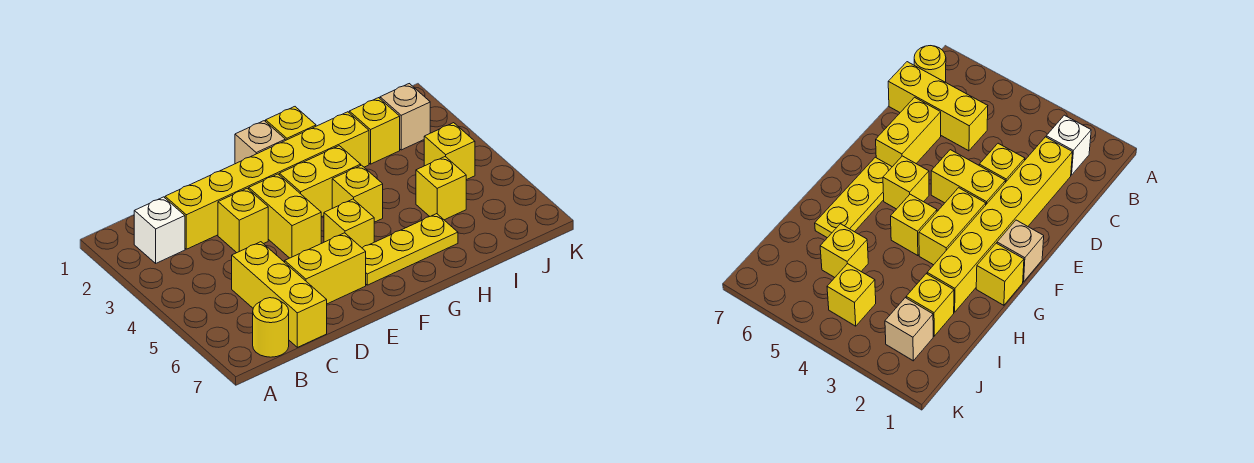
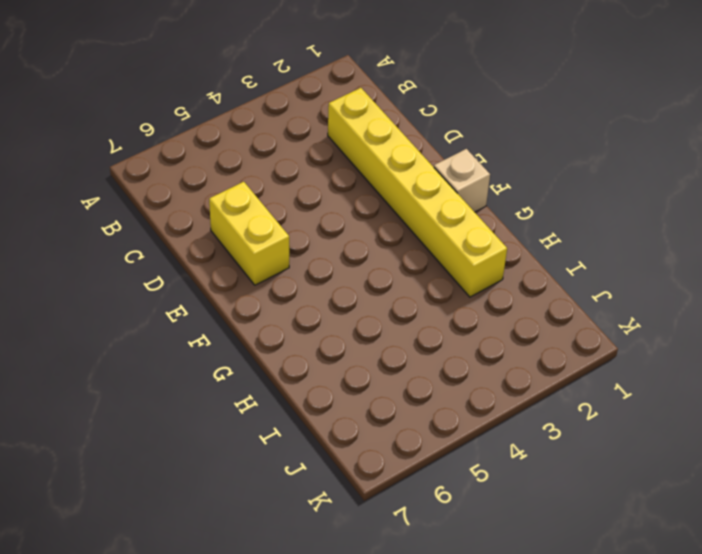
none -> white brick B2 level 1
none -> yellow round brick B7 level 1
none -> yellow brick C5:C7 level 1

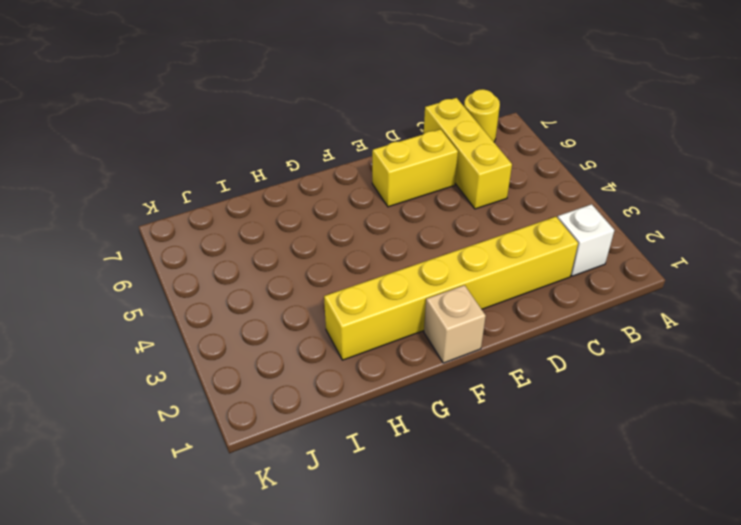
none -> yellow brick D3 level 1
none -> yellow brick E3:E4 level 1
none -> yellow brick F3:G3 level 1

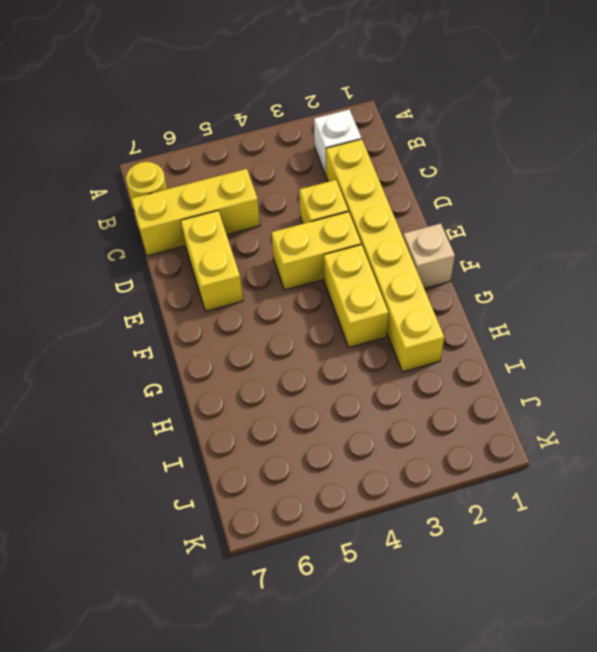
none -> yellow brick F5 level 1
none -> yellow plate F6:H6 level 1
none -> yellow brick G1 level 1

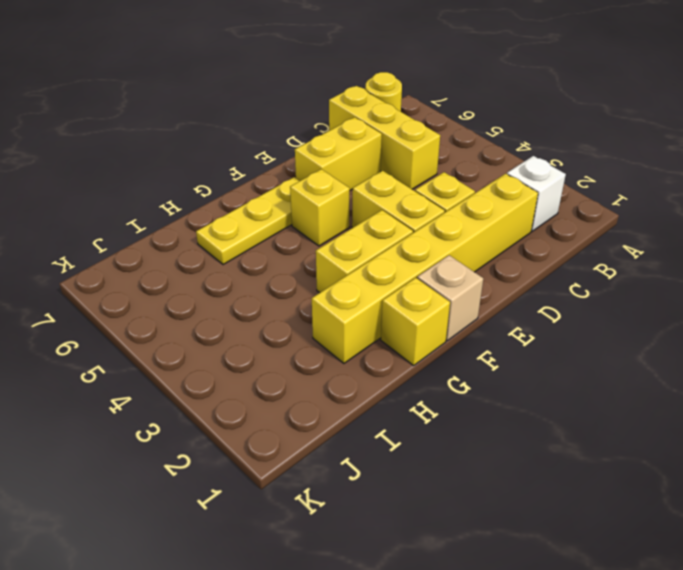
none -> yellow brick G4 level 1
none -> yellow brick I2 level 1
none -> yellow brick I5 level 1

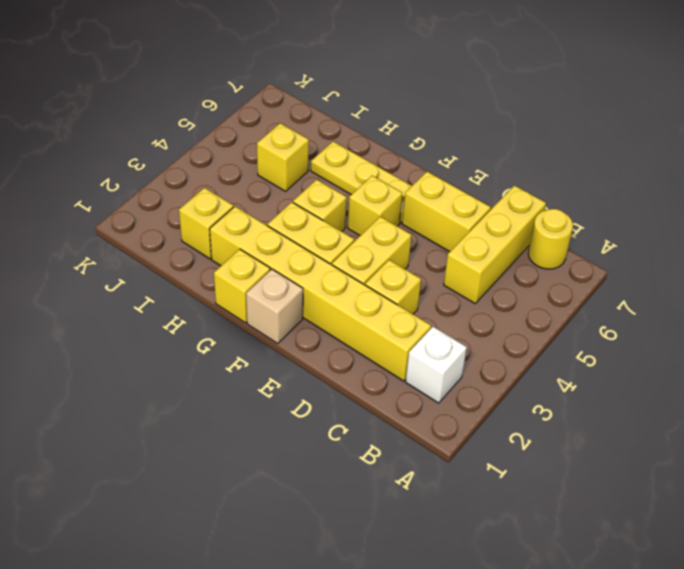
none -> tan brick J2 level 1
none -> yellow brick J4 level 1

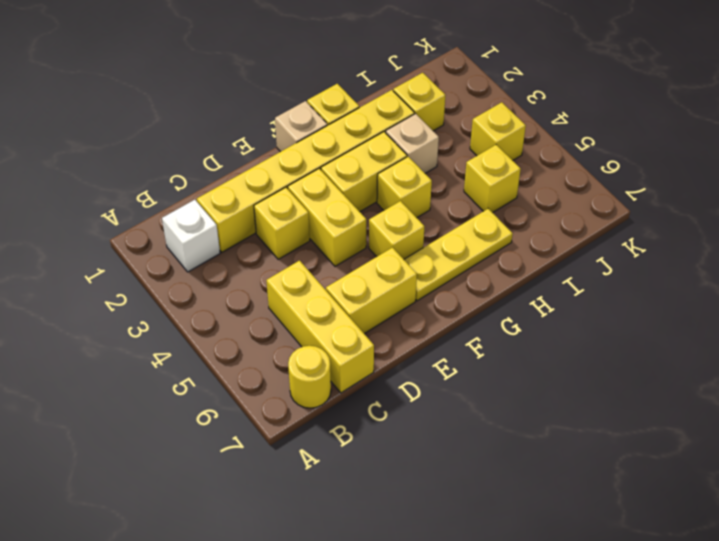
tan brick H3 level 1 -> tan brick J2 level 1

